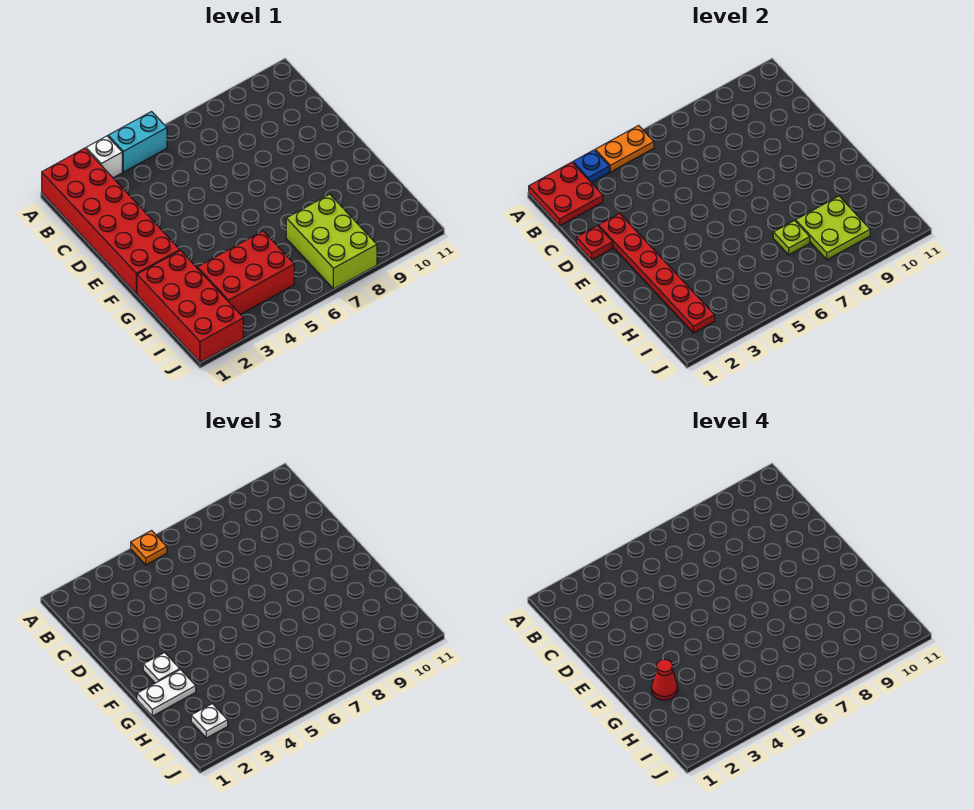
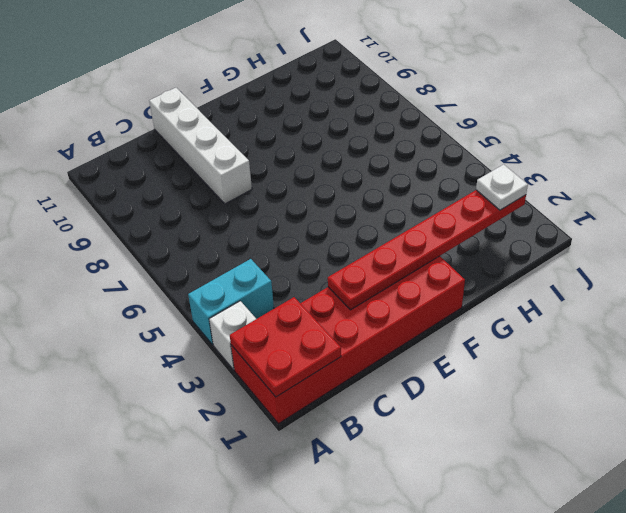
cyan brick A4:B4 level 1 -> cyan brick A4:A5 level 1
white brick D8:D11 level 1 -> none
none -> red brick G1:J2 level 1
none -> red brick H3:I5 level 1
none -> lime brick H7:J8 level 1

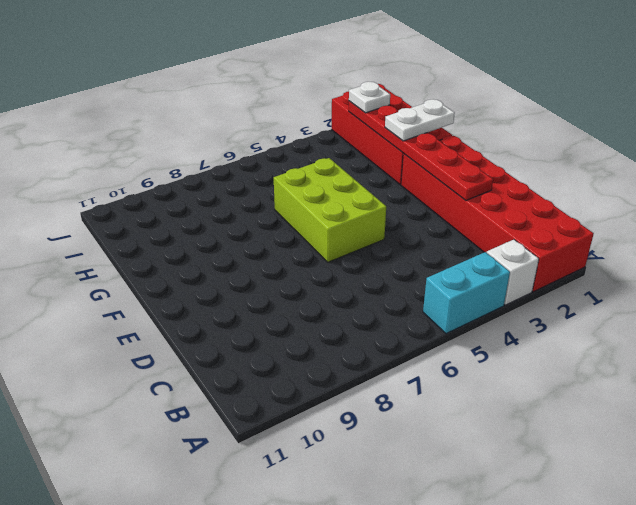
lime brick E5:G6 level 1 -> lime brick H7:J8 level 1
none -> red brick H3:I5 level 1
none -> red plate A1:B2 level 2
none -> blue plate A3 level 2

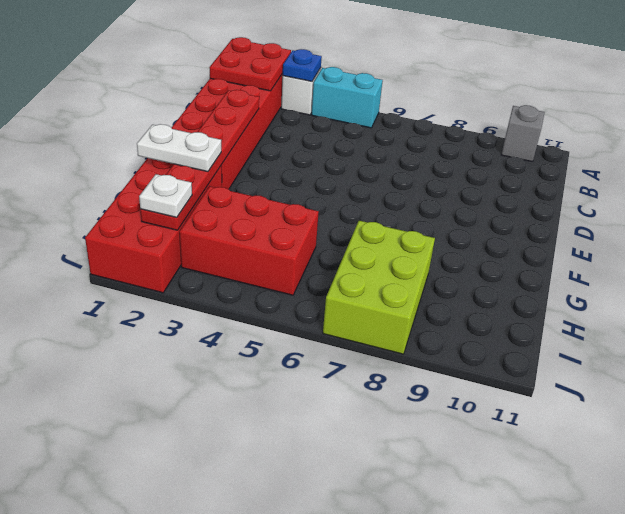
grey brick A10 level 1 -> none
none -> orange plate A4:A5 level 2
none -> red plate D1 level 2
none -> lime plate H7 level 2

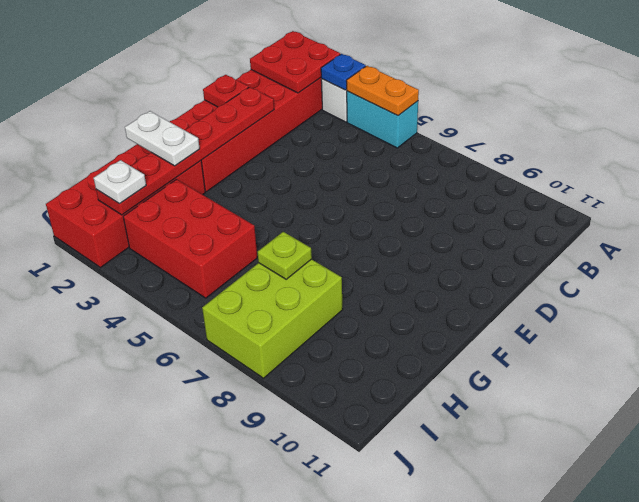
none -> lime plate H8:I9 level 2
none -> orange plate A5 level 3
none -> white plate F2 level 3

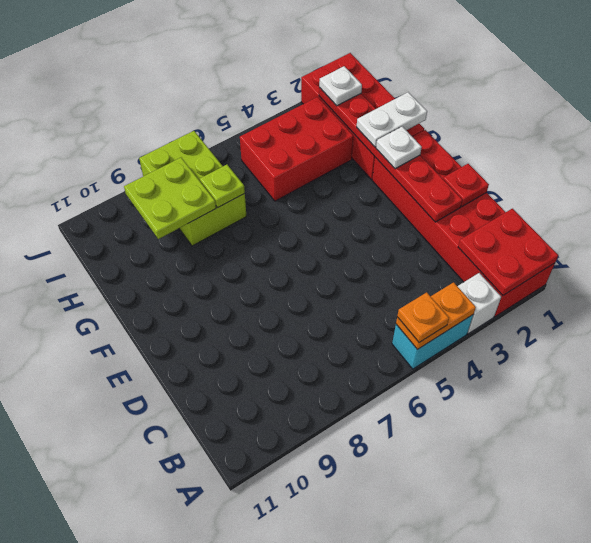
none -> blue plate A3 level 2
none -> red cone G2 level 4

